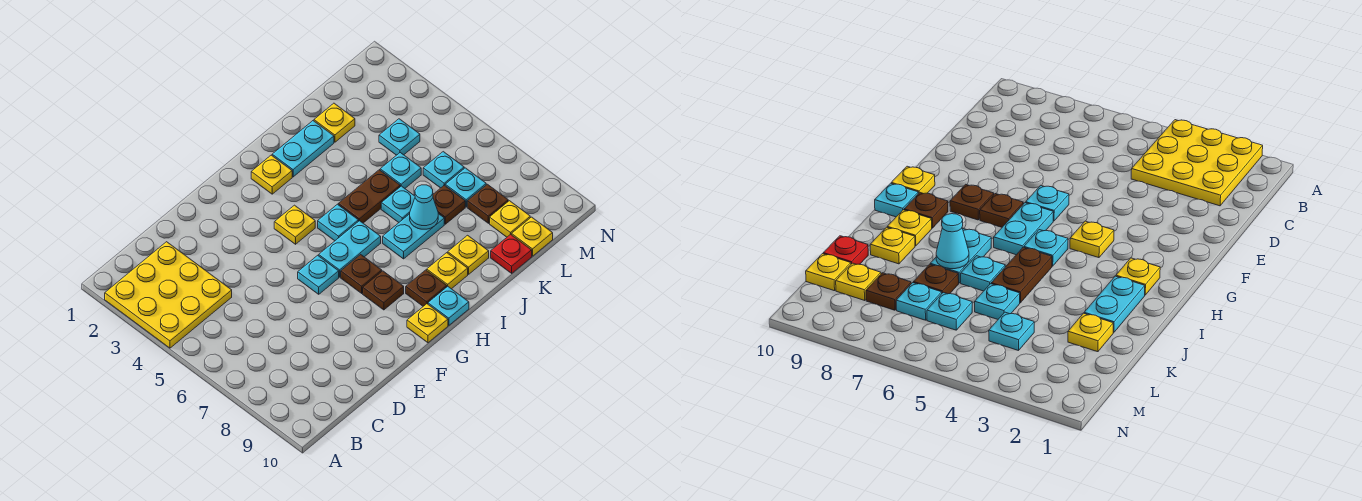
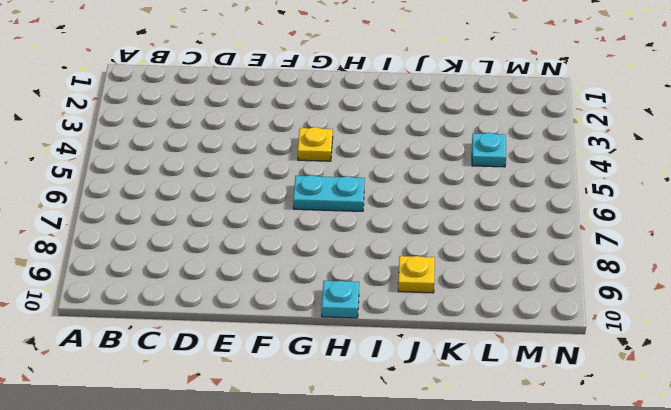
none -> yellow plate A2:C4 level 1
none -> cyan plate F6 level 1
none -> brown plate G7 level 1

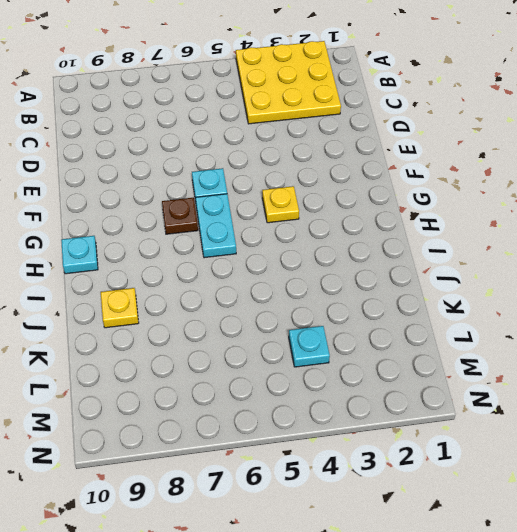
none -> brown plate G8 level 1
none -> yellow plate G10 level 1
none -> yellow plate H2 level 1

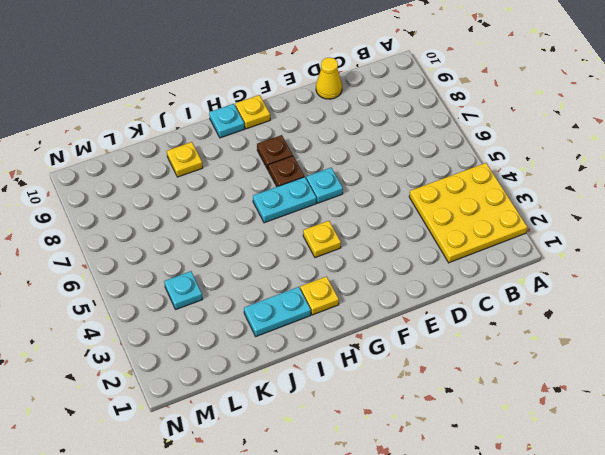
yellow cone D10 level 1 -> none
none -> cyan plate H5 level 1
none -> brown plate H9 level 1
none -> brown plate I5:J5 level 1

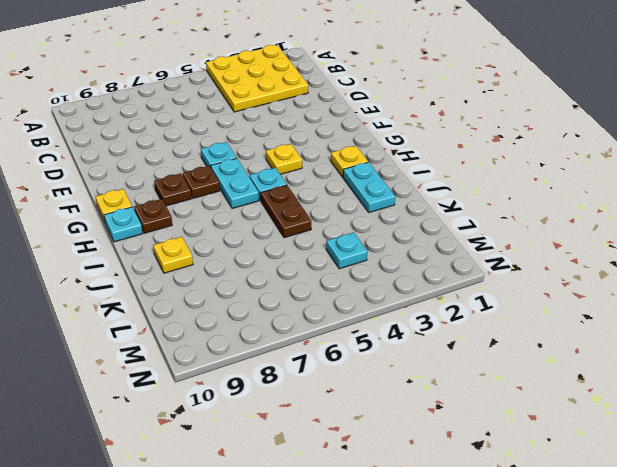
none -> cyan plate I7:J7 level 1
none -> yellow plate I9 level 1
none -> cyan plate J6 level 1

